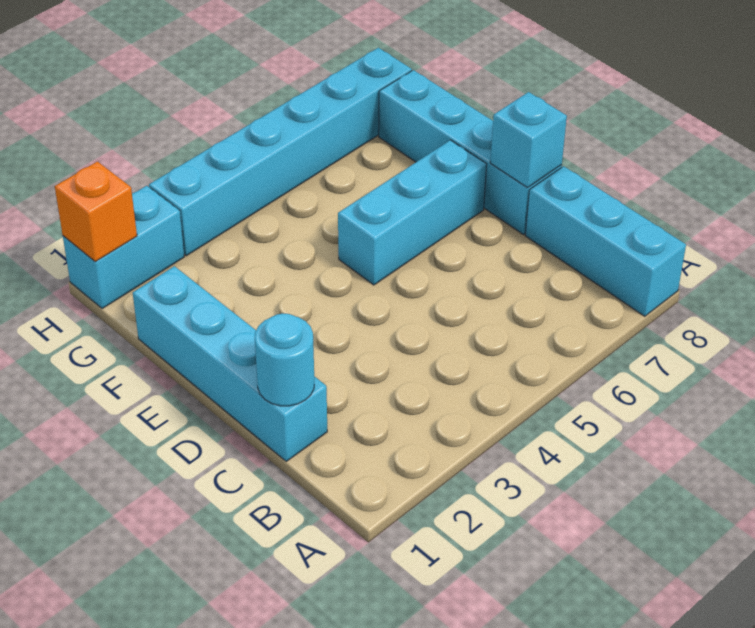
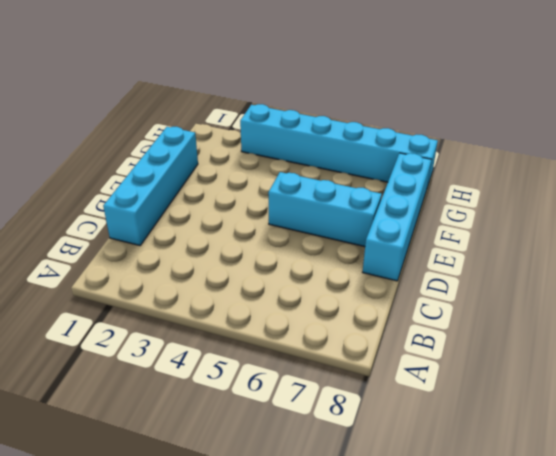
none -> cyan brick A8:C8 level 1
none -> cyan brick H1:H2 level 1

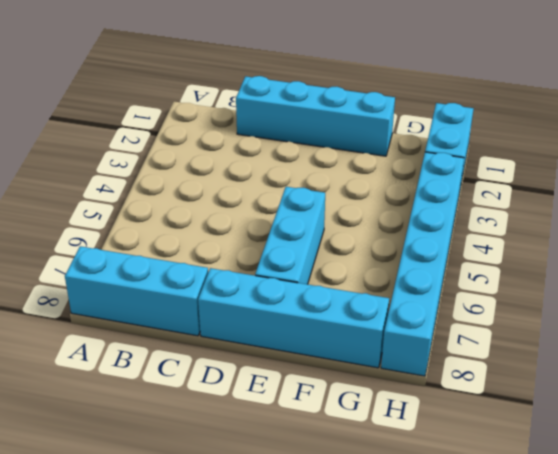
none -> cyan round brick C1 level 2
none -> cyan brick D8 level 2

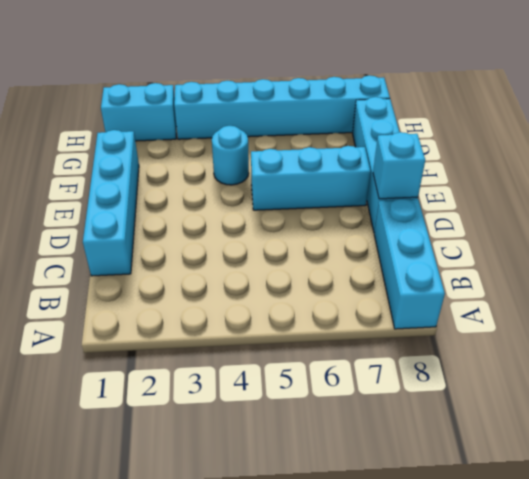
cyan round brick F4 level 1 -> cyan round brick C1 level 2
none -> orange brick H1 level 2

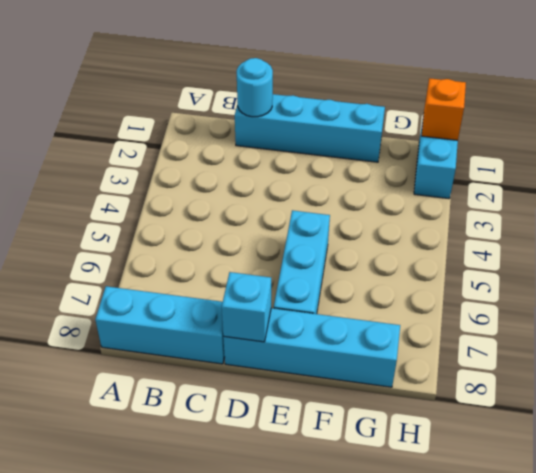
none -> cyan brick H3:H8 level 1

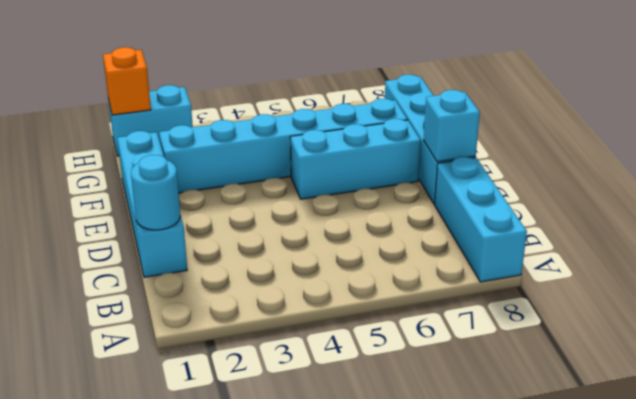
cyan brick F2:F7 level 1 -> cyan brick H3:H8 level 1

